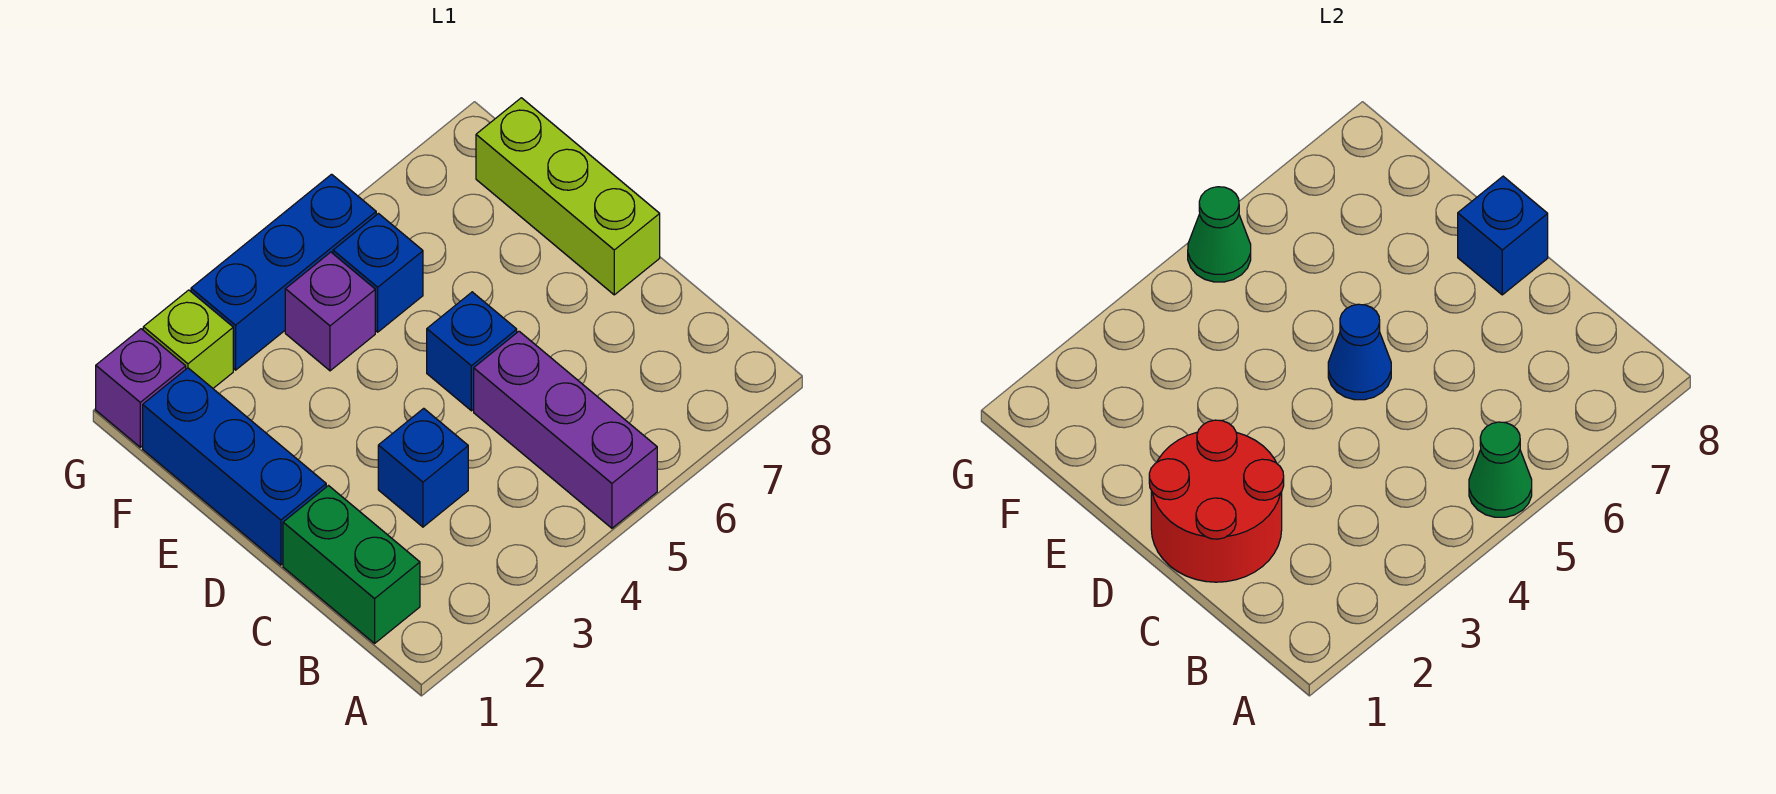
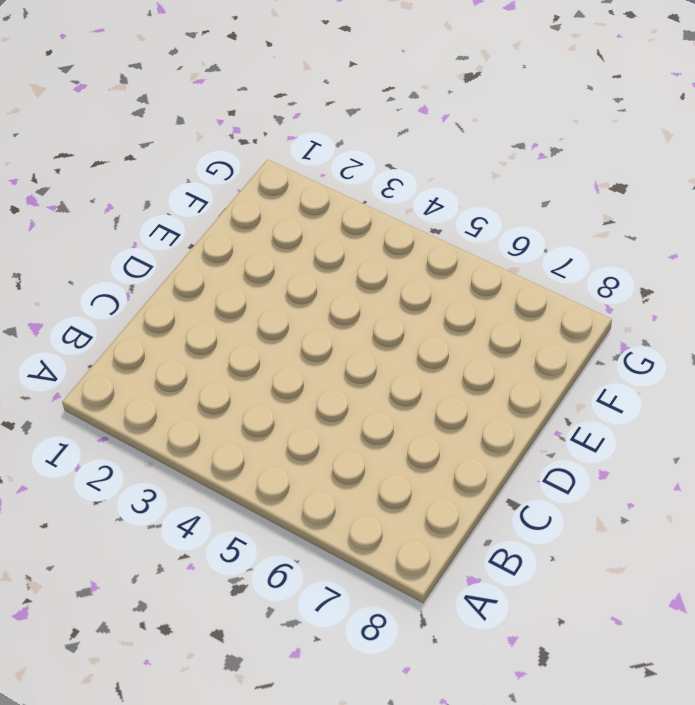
none -> purple brick A5:C5 level 1
none -> green brick B1:C1 level 1
none -> blue brick C3 level 1

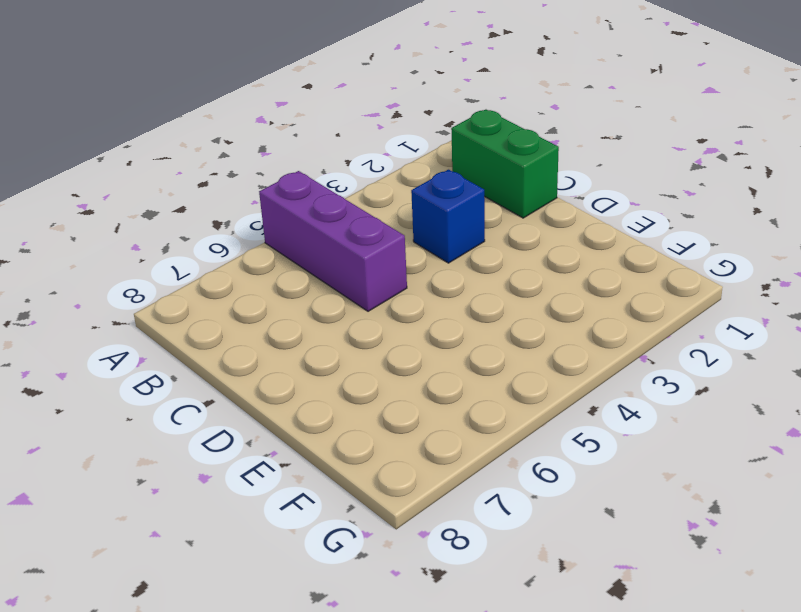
none -> blue brick D1:F1 level 1
none -> blue brick D5 level 1
none -> lime brick D8:F8 level 1

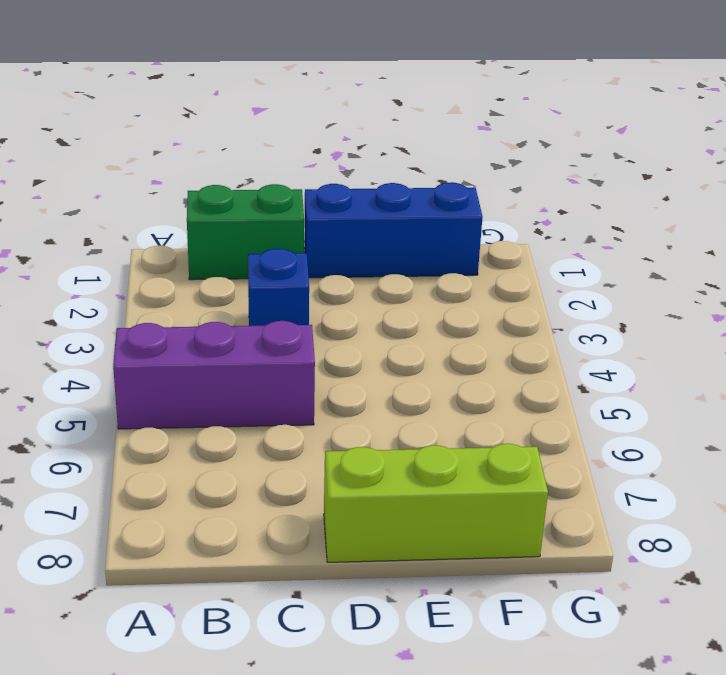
none -> blue brick D5 level 1
none -> purple brick F4 level 1
none -> blue brick F5 level 1

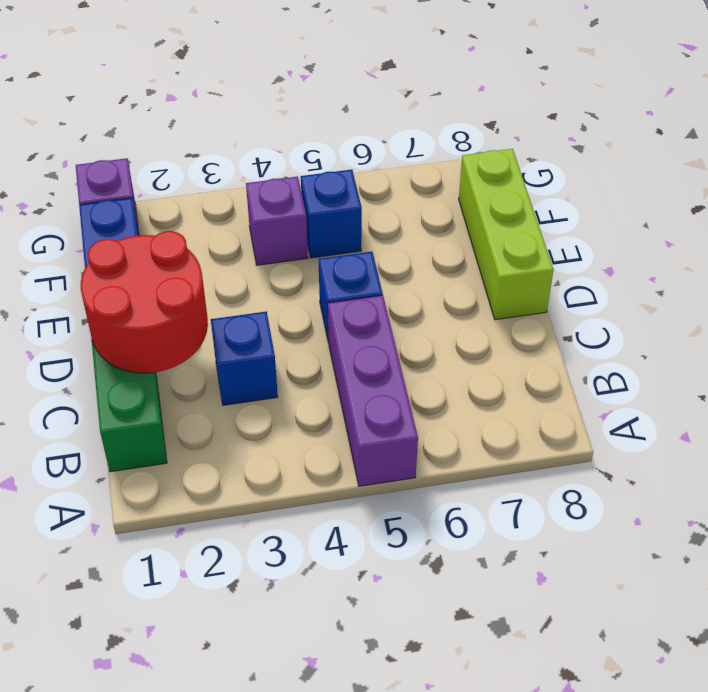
none -> lime brick G2 level 1
none -> blue brick G3:G5 level 1
none -> green cone A5 level 2

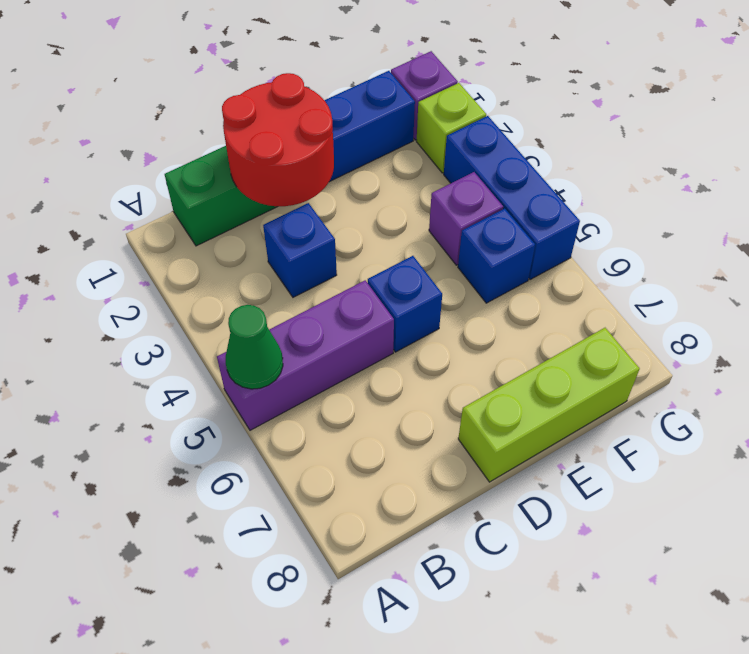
none -> blue cone D5 level 2
none -> blue brick D8 level 2
none -> green cone G5 level 2

